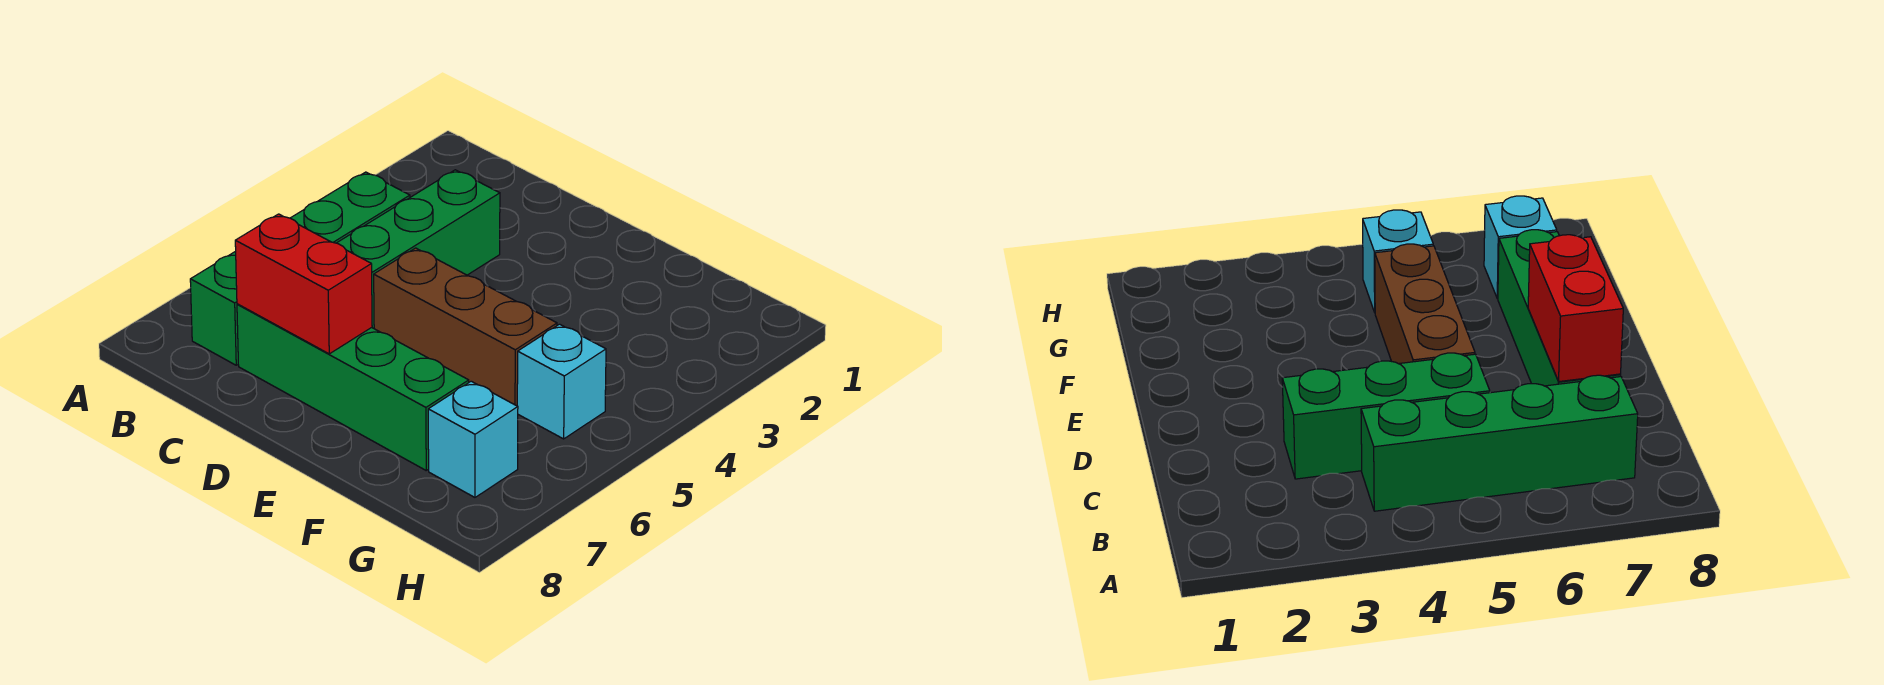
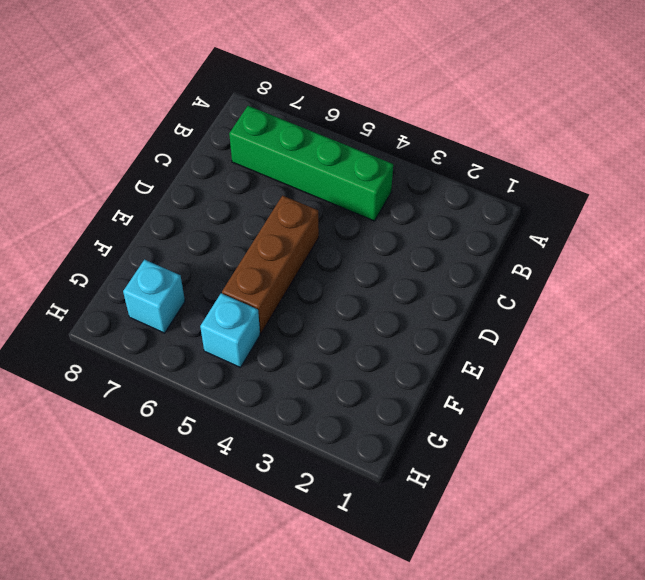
none -> green brick C3:C5 level 1
none -> green brick C7:F7 level 1

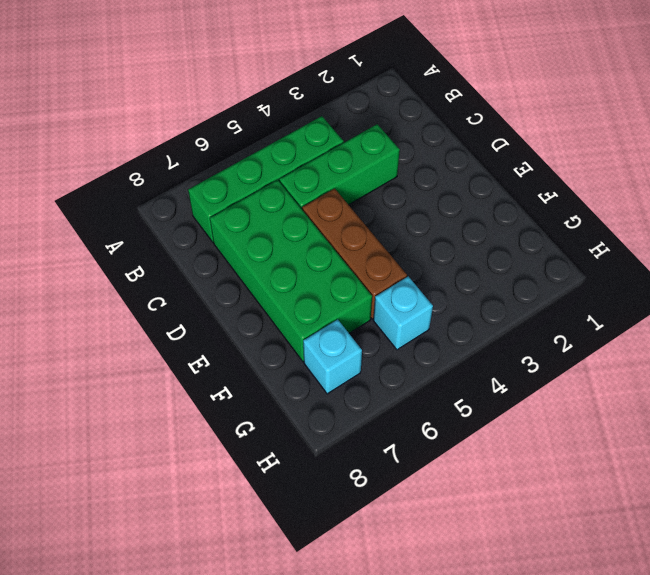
green brick C6:F7 level 1 -> green brick C7:F7 level 1
none -> red brick C7:D7 level 2

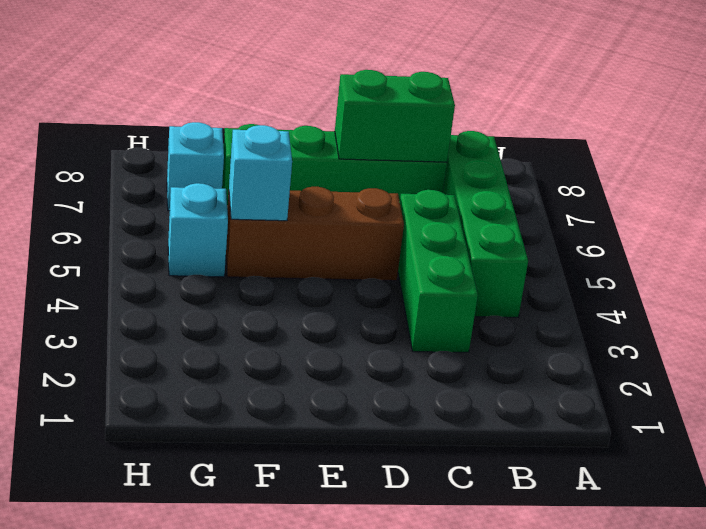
green brick C7:D7 level 2 -> red brick C7:D7 level 2
cyan brick F5 level 2 -> none

